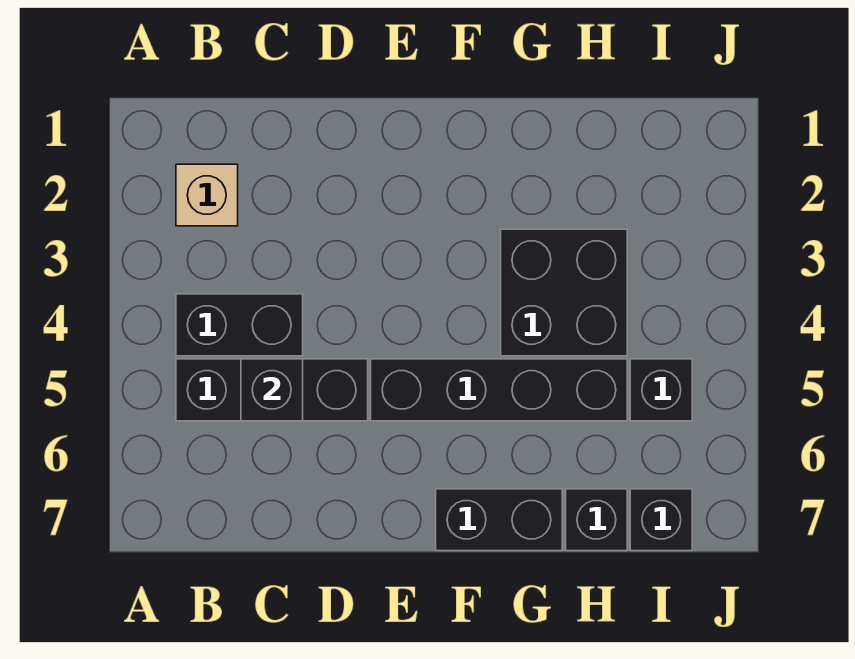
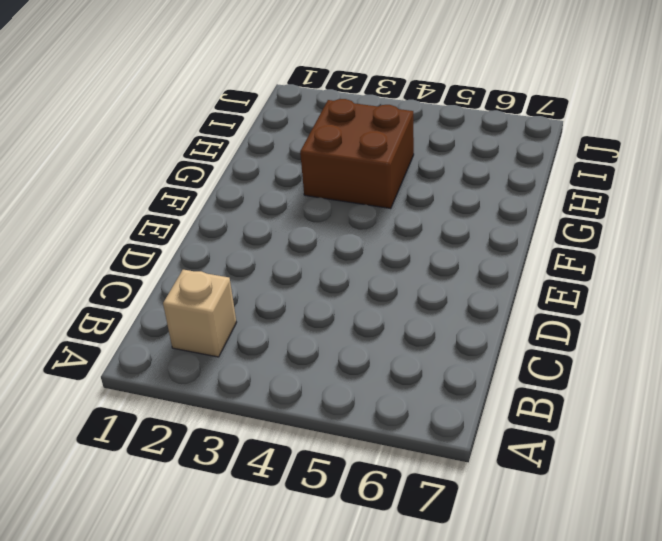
brown brick G3:H4 level 1 -> black brick G3:H4 level 1
none -> black brick B4:C4 level 1
none -> black brick B5:D5 level 1

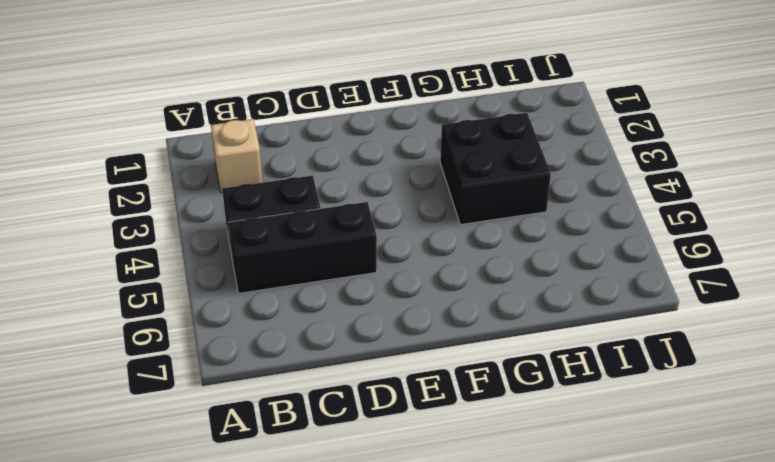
none -> black brick E5:H5 level 1
none -> black brick F7:G7 level 1

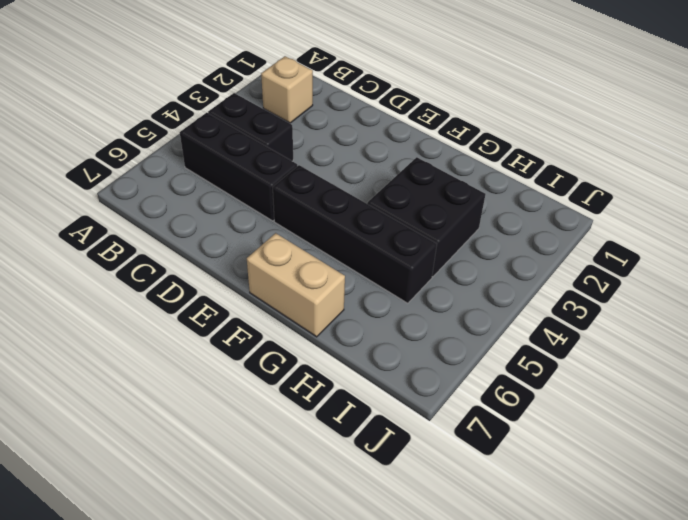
tan brick F7:G7 level 1 -> black brick F7:G7 level 1
none -> black brick H7 level 1
none -> black brick I5 level 1

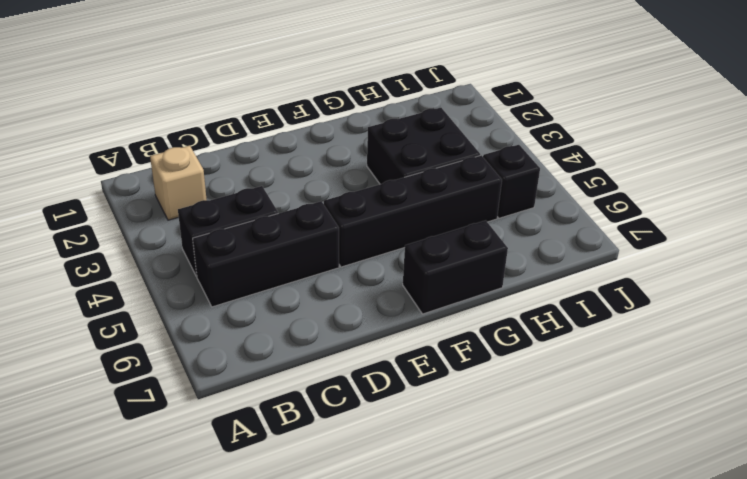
none -> black brick H7 level 1
none -> black brick I7 level 1

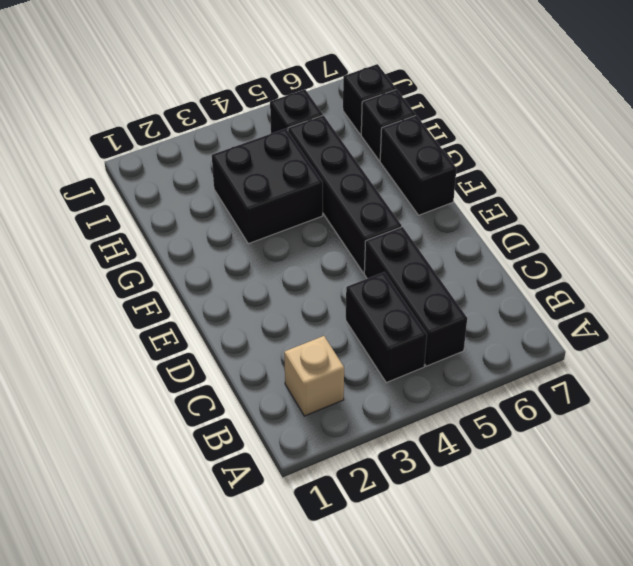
none -> black brick C5 level 2

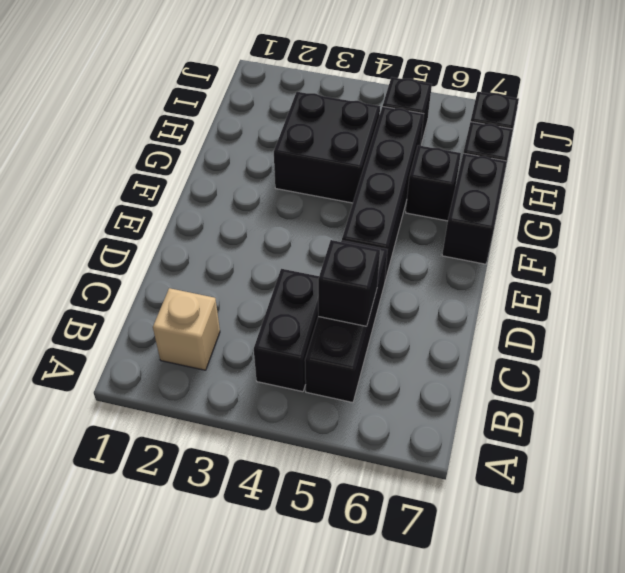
black brick G6 level 1 -> none

